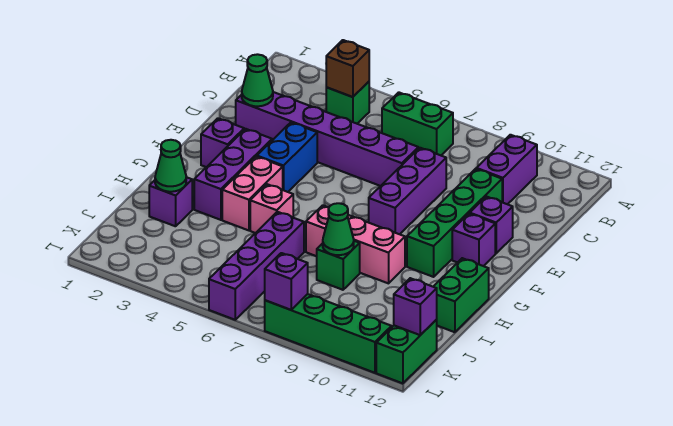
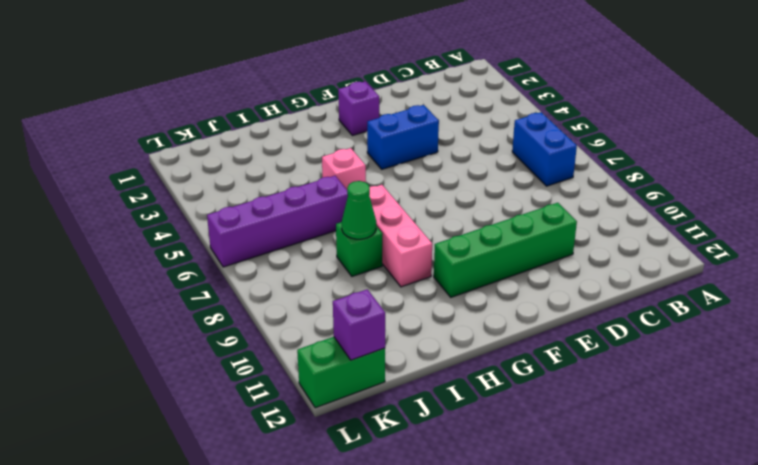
blue brick B6:B7 level 1 -> green brick B6:B7 level 1
none -> green brick B4 level 1
none -> purple brick B10:C10 level 1
none -> purple brick D2:D7 level 1

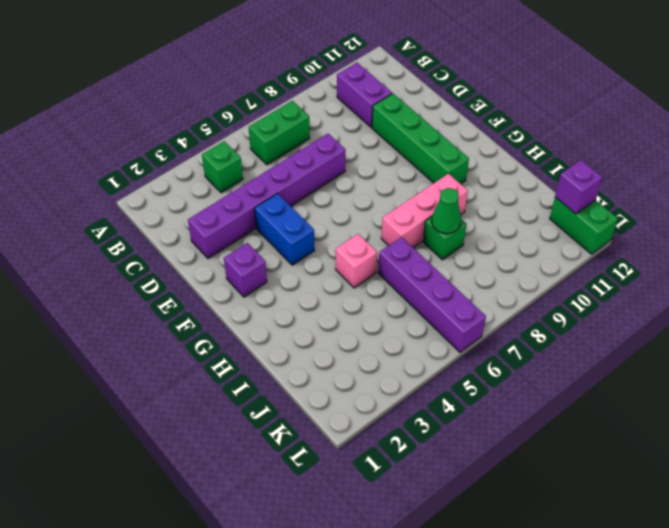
none -> purple brick D8:F8 level 1
none -> purple brick E11 level 1
none -> purple brick F3:H3 level 1

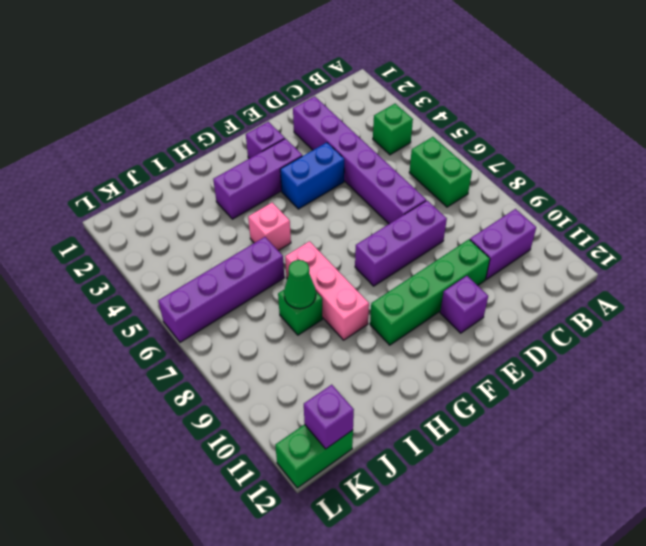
none -> purple brick F11 level 1
none -> pink brick G4:H4 level 1
none -> green brick H12:I12 level 1

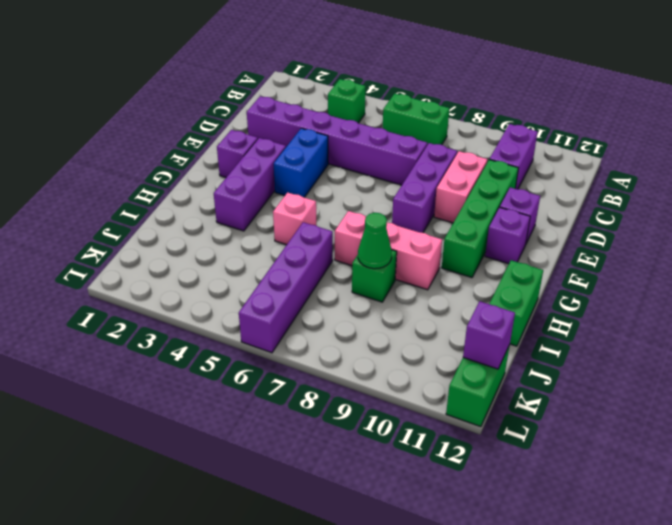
pink brick D9:E9 level 1 -> pink brick G4:H4 level 1
none -> purple brick I2 level 1
none -> green brick L8:L11 level 1
none -> brown brick B4 level 2

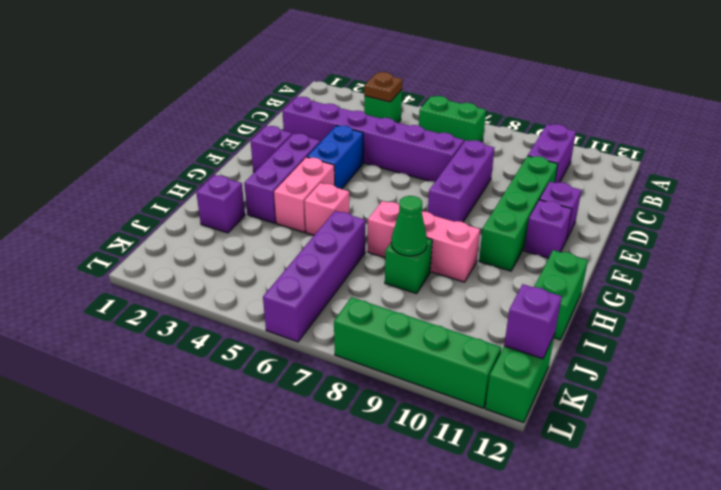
brown plate B4 level 2 -> brown brick B4 level 2
none -> green cone D2 level 2
none -> green cone I2 level 2
none -> purple brick L8 level 2

